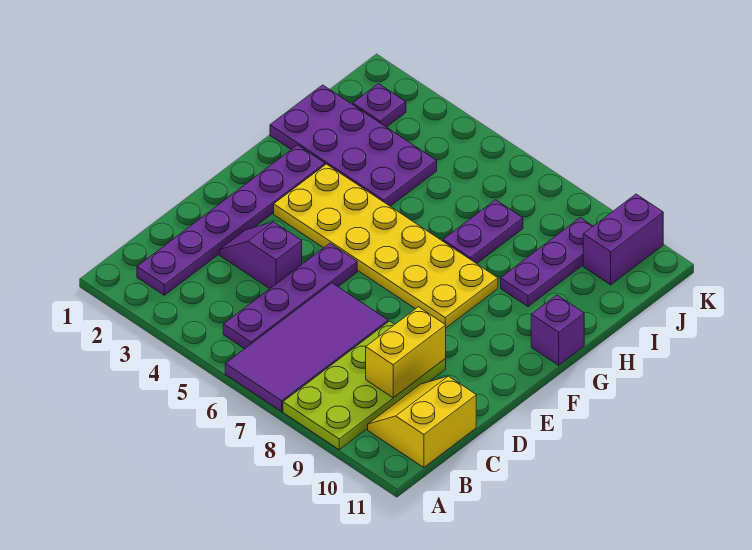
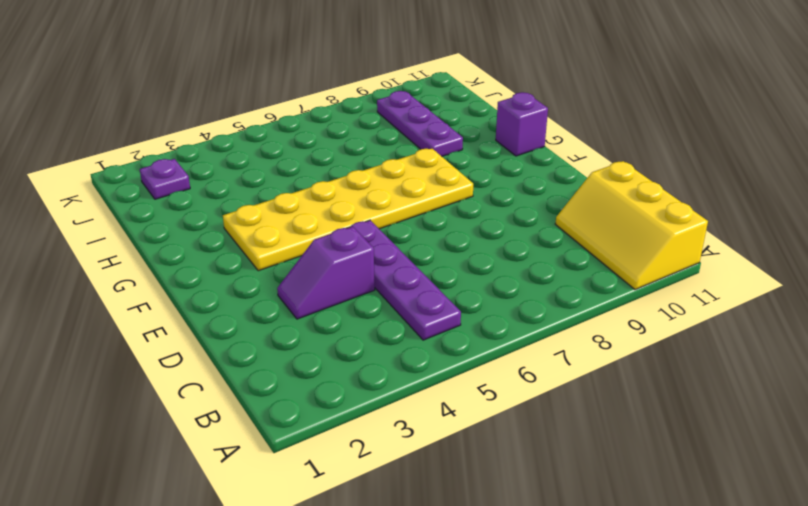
yellow slope A10:C11 level 1 top 11 -> yellow slope B10:C11 level 1 top 11
none -> purple tile A6:D7 level 1
none -> lime plate A8:D9 level 1
none -> purple plate B2:G2 level 1

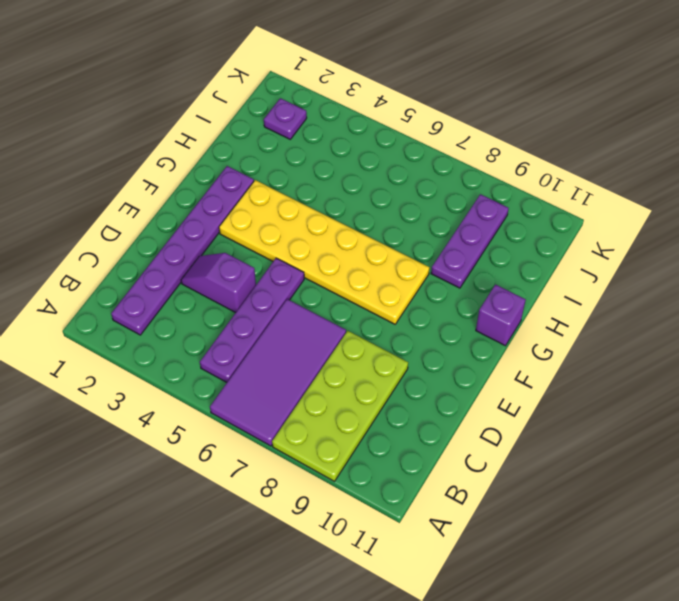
none -> yellow slope B10:C11 level 1 top 11
none -> purple plate H1:I4 level 1
none -> purple plate H7:I7 level 1

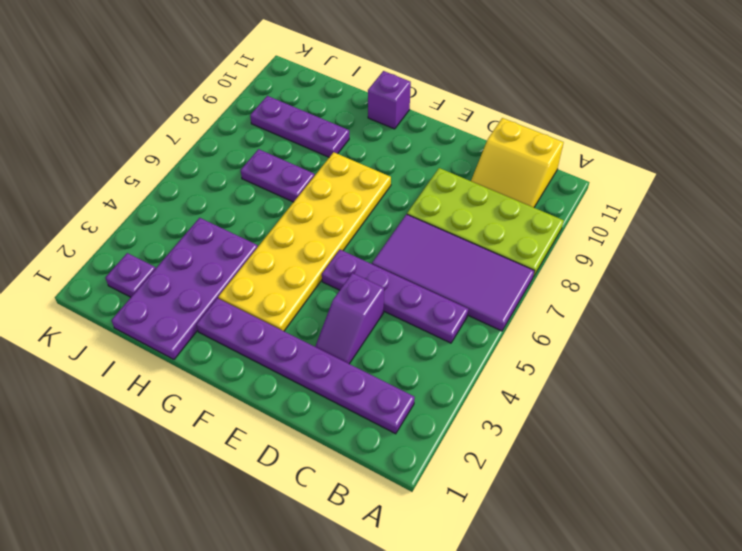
none -> purple brick J10:K10 level 1
none -> yellow brick C9:D9 level 2

